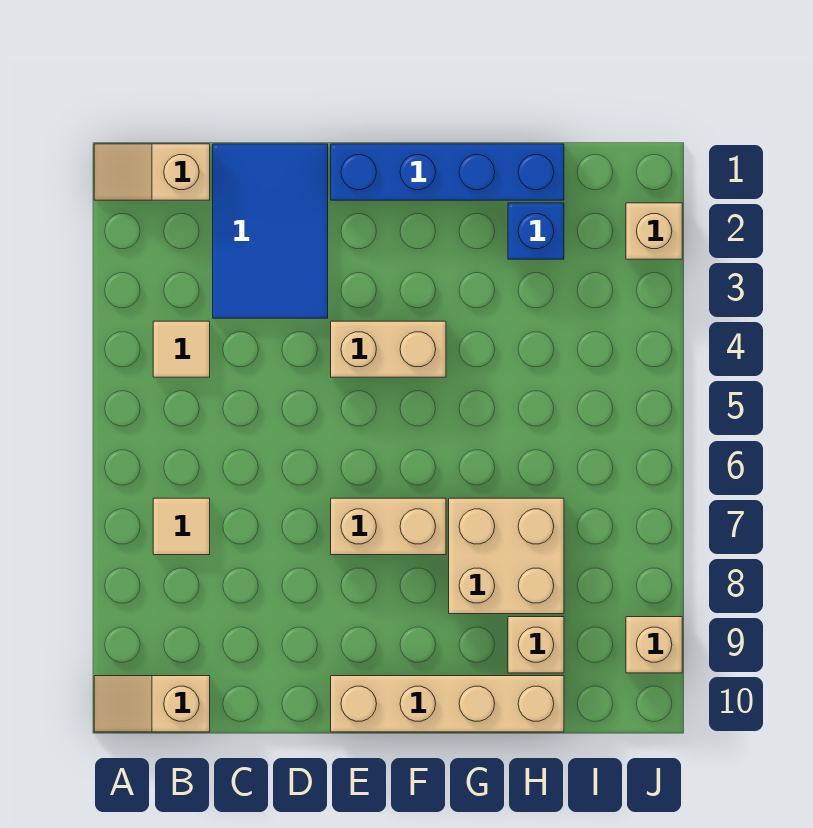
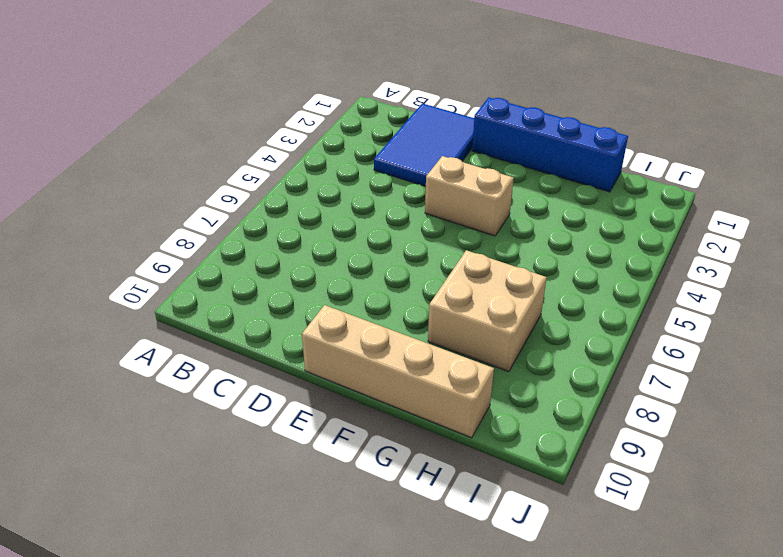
none -> tan slope A1:B1 level 1 top B
none -> tan slope A10:B10 level 1 top B
none -> tan tile B4 level 1

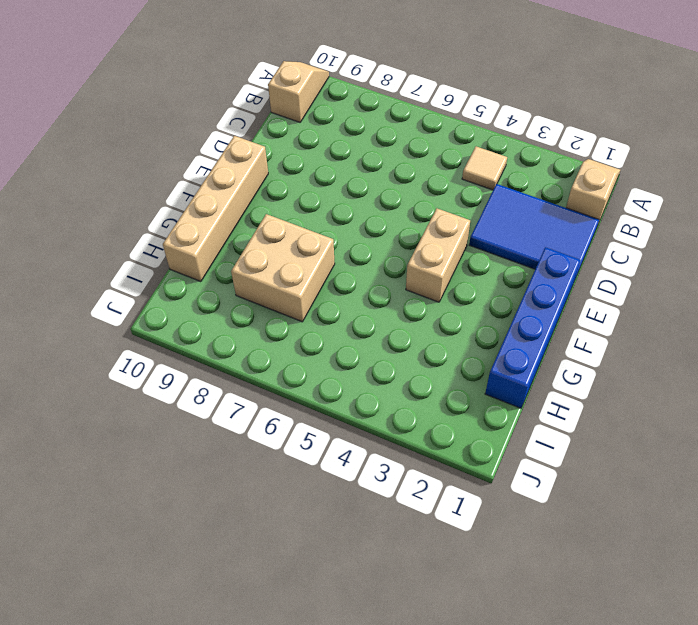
none -> tan tile B7 level 1
none -> tan brick E7:F7 level 1
none -> blue brick H2 level 1

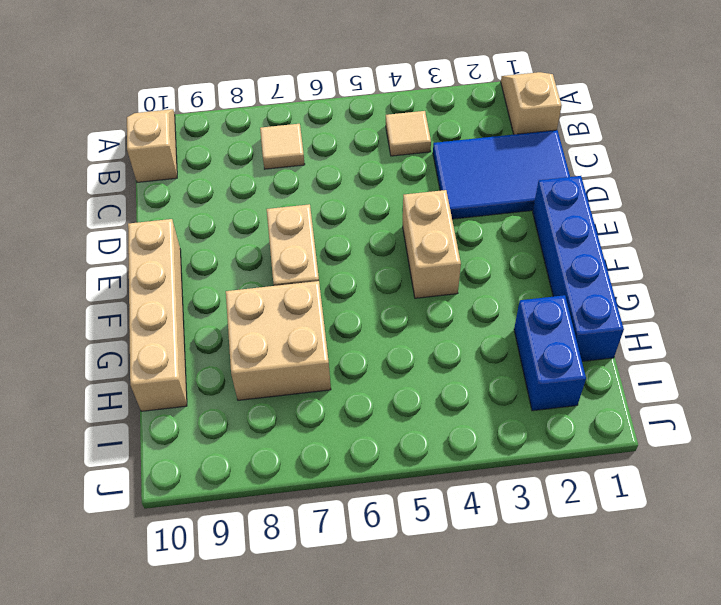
blue brick H2:I2 level 1 -> blue brick H2 level 1
none -> tan brick H9 level 1
none -> tan brick J2 level 1
none -> tan brick J9 level 1

